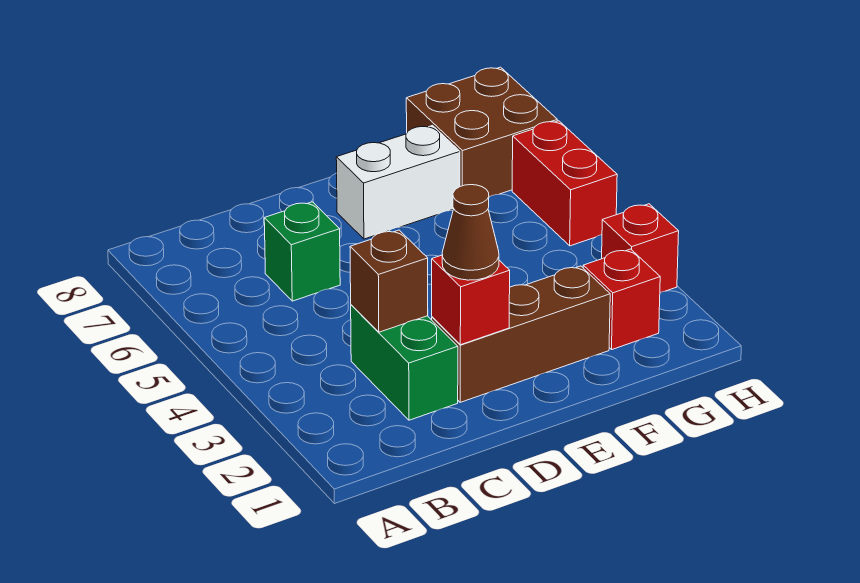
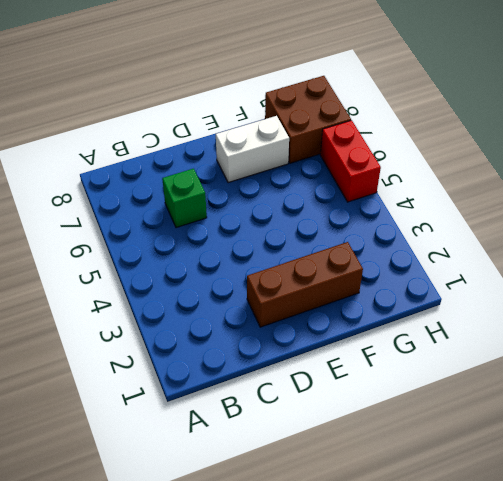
none -> green brick C2:C3 level 1
none -> red brick G2 level 1

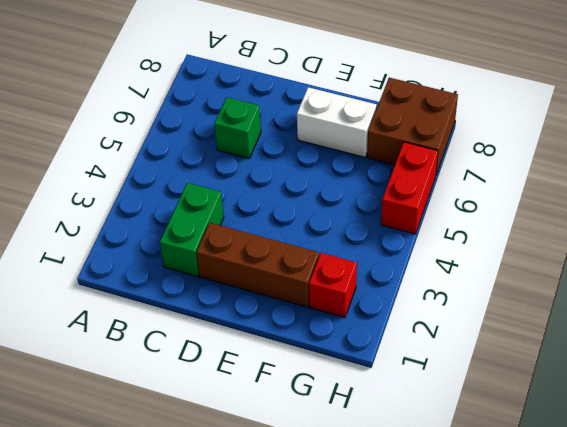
none -> red brick H3 level 1
none -> brown brick C3 level 2

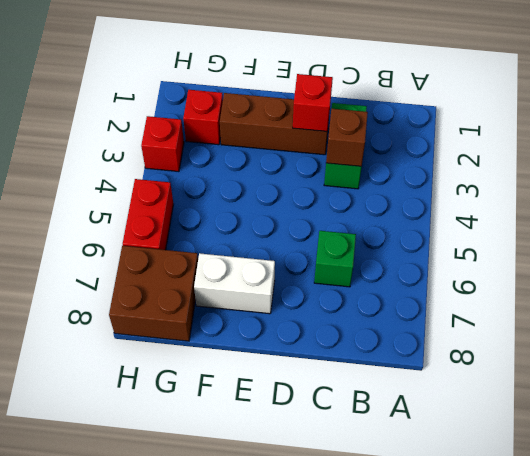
none -> brown cone D2 level 3

